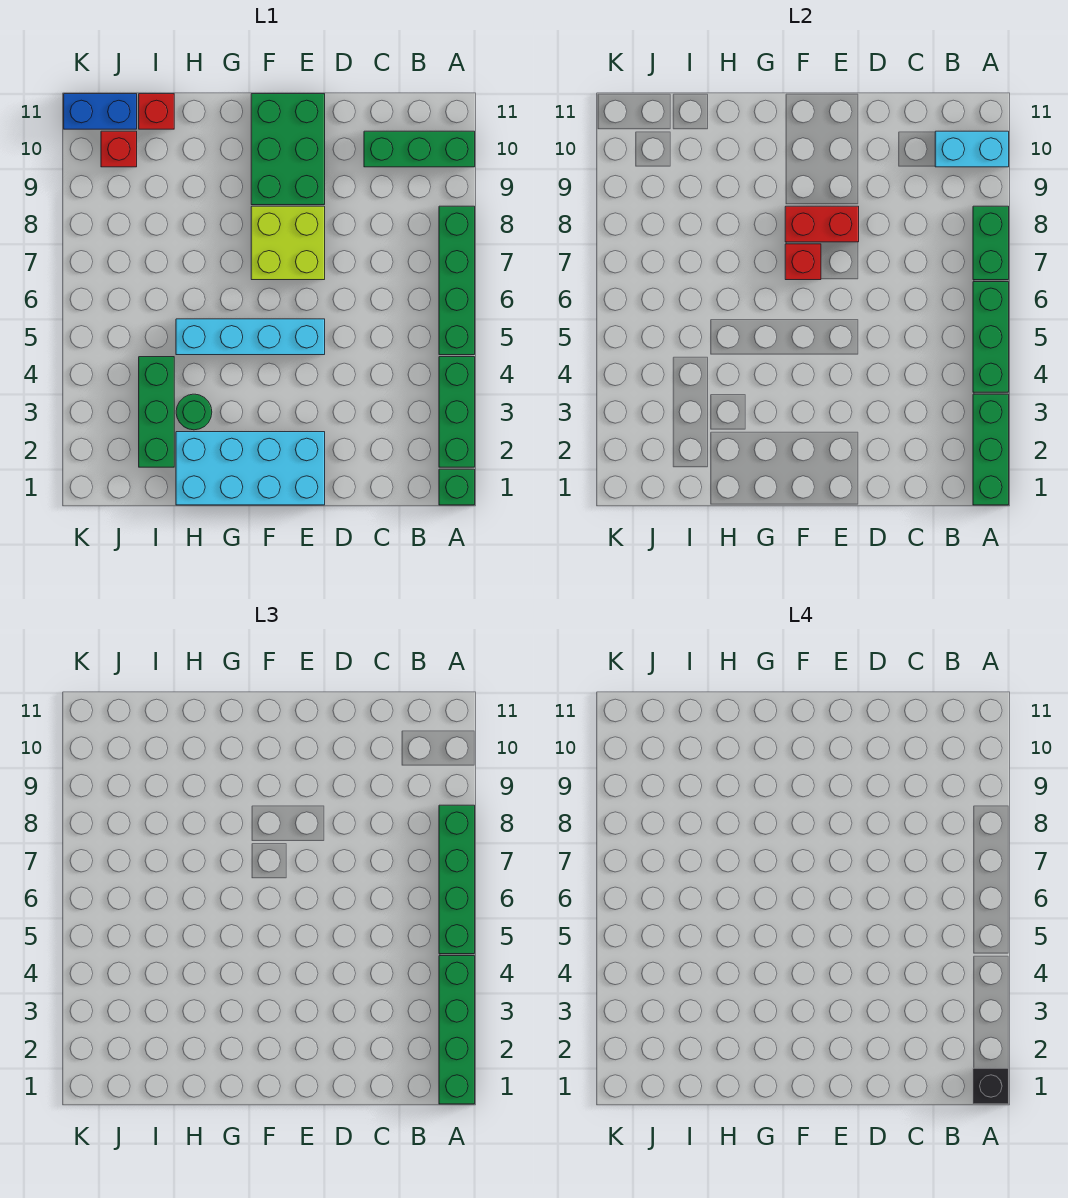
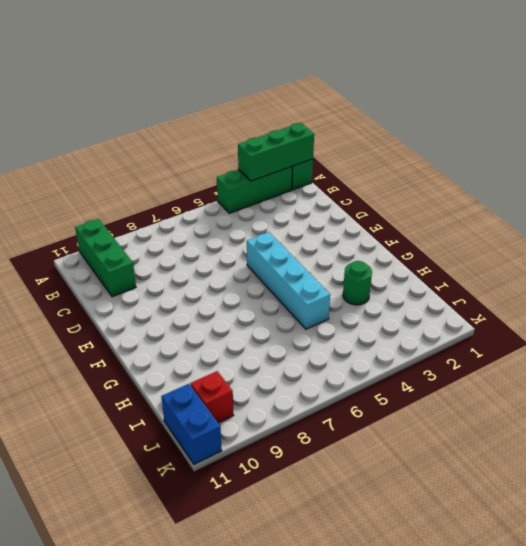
none -> green brick A5:A8 level 1
none -> cyan brick E1:H2 level 1
none -> lime brick E7:F8 level 1

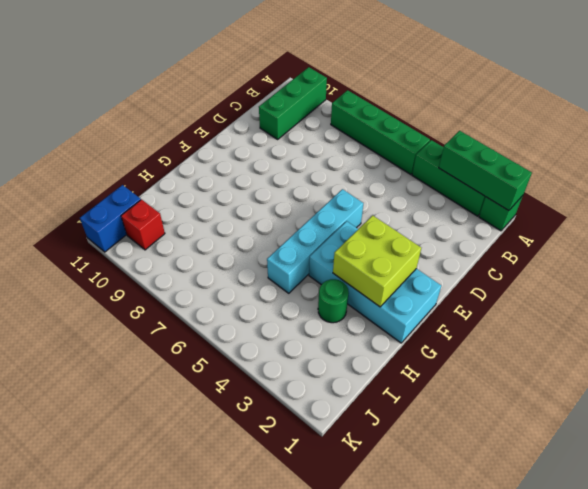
cyan brick F1:G4 level 1 -> cyan brick E1:H2 level 1
lime brick F2:G3 level 2 -> lime brick E7:F8 level 1
none -> green brick E9:F11 level 1
none -> green brick I2:I4 level 1
none -> red brick I11 level 1

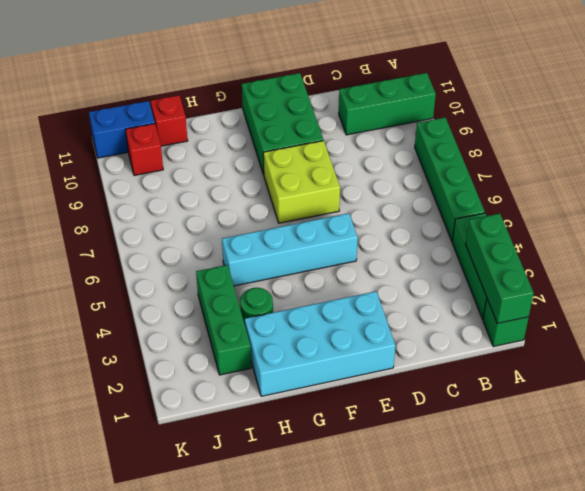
none -> green brick A4:A6 level 2
none -> green brick A7:A8 level 2
none -> cyan brick A10:B10 level 2

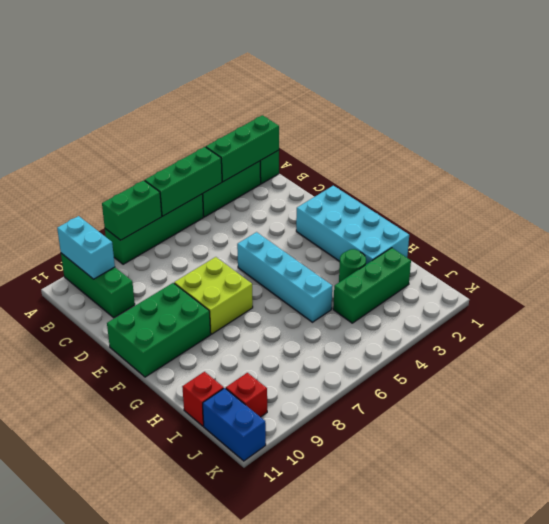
none -> red brick E8:F8 level 2
none -> red brick F7 level 2
none -> green brick A1:A4 level 3

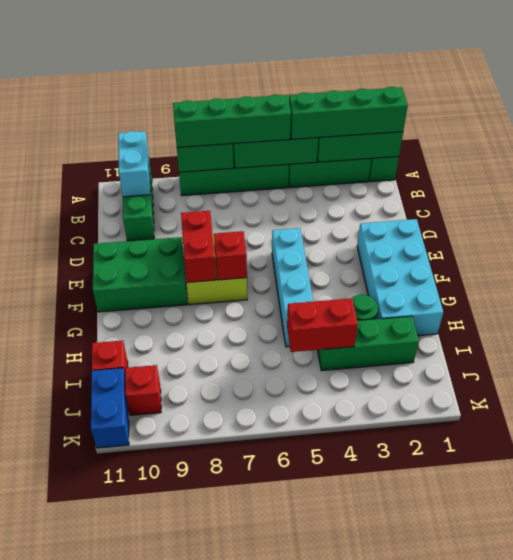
red brick I4:I5 level 2 -> none
none -> black brick A1 level 4

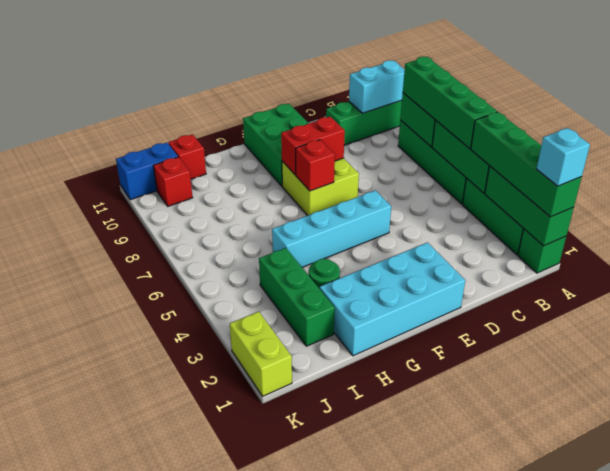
cyan brick A1 level 4 -> black brick A1 level 4
lime brick K1:K2 level 1 -> none

